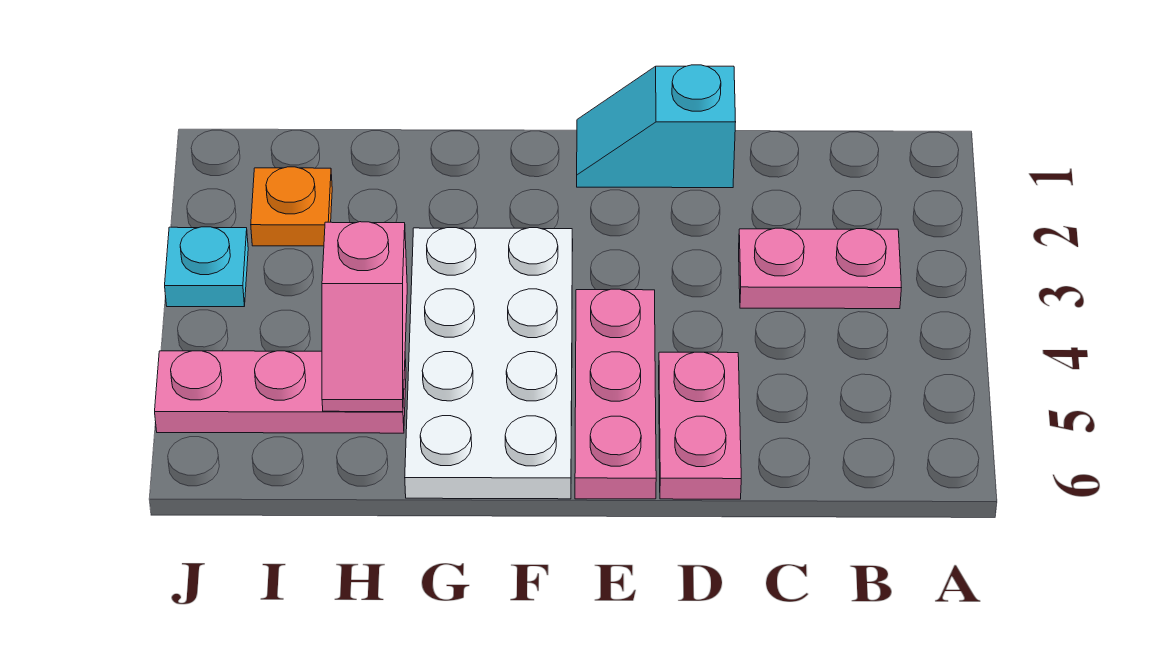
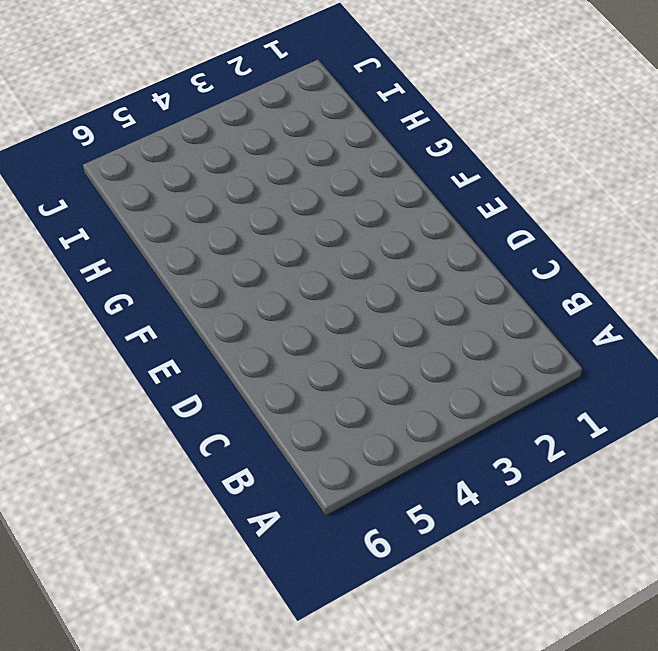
none -> pink plate B3:C3 level 1
none -> cyan slope D1:E1 level 1 top D

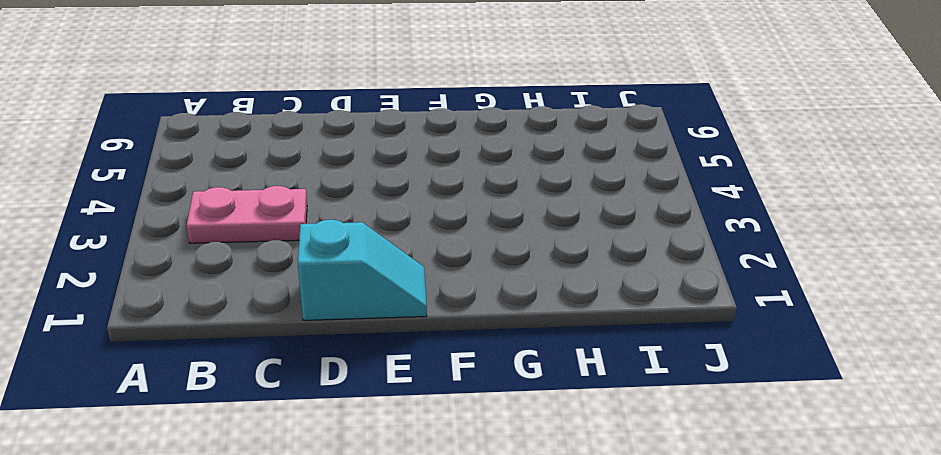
none -> pink plate D5:D6 level 1
none -> pink plate E4:E6 level 1

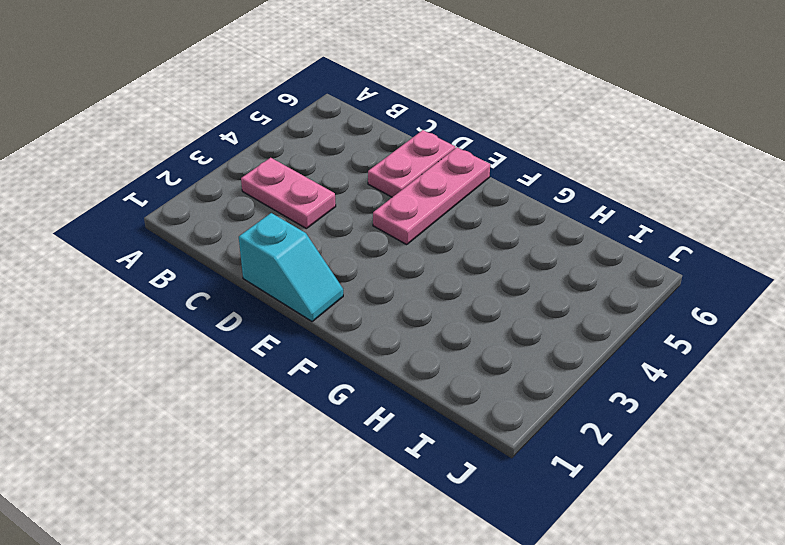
none -> white plate F3:G6 level 1
none -> pink plate H5:J5 level 1

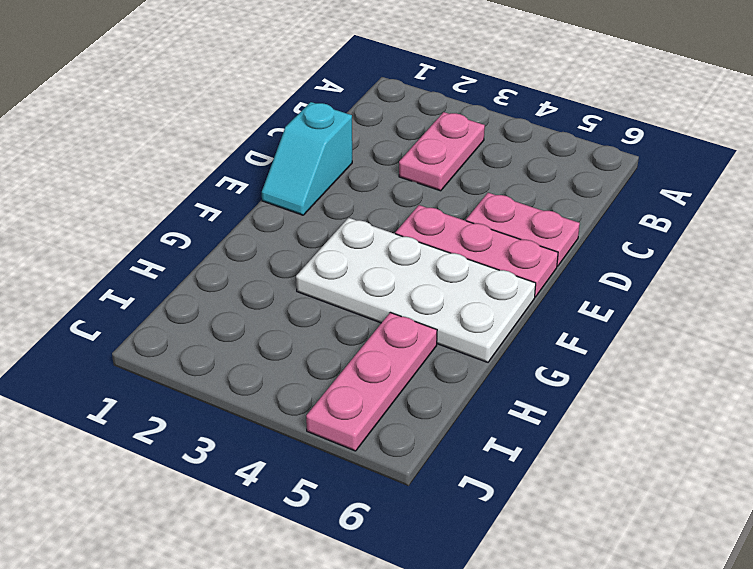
none -> orange plate I2 level 1
none -> cyan plate J3 level 1

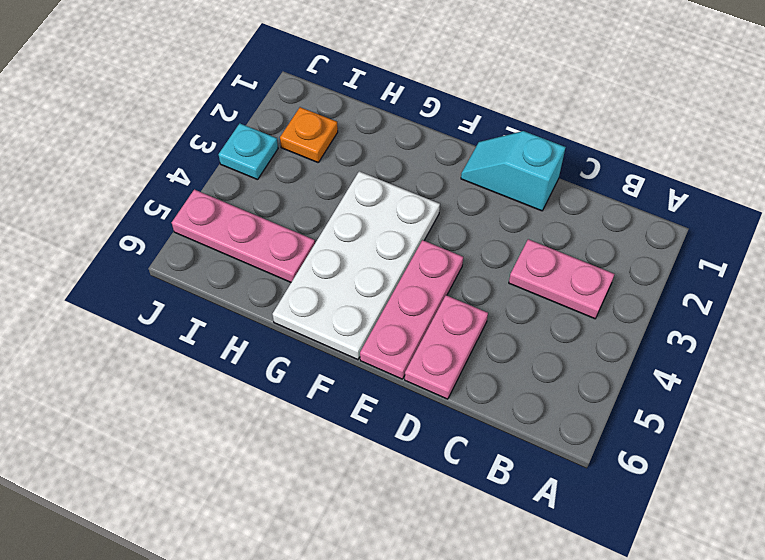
none -> pink slope H4:H5 level 2 top 4

